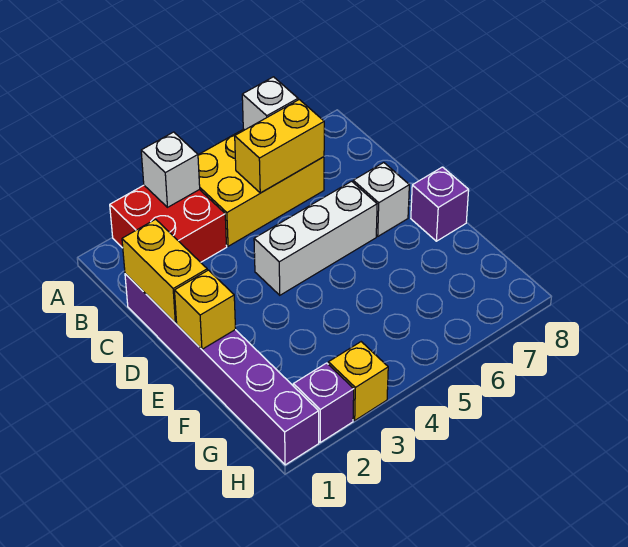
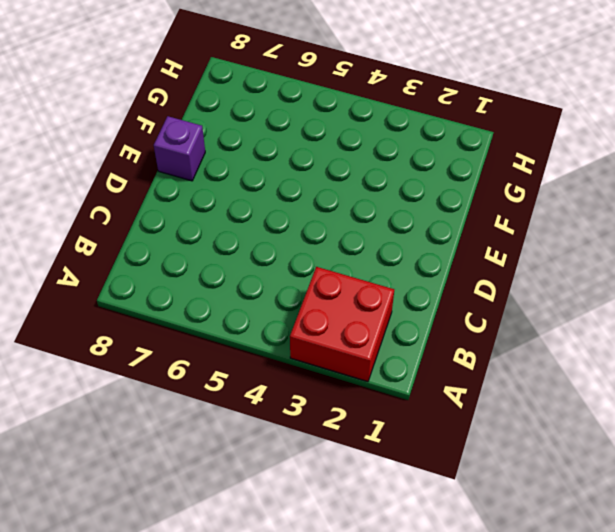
none -> yellow brick A4:B6 level 1
none -> purple brick C1:H1 level 1
none -> white brick D4:D6 level 1

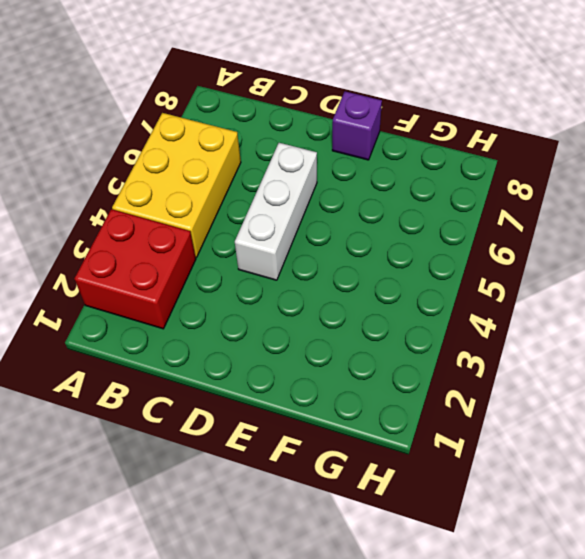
none -> purple brick C1:H1 level 1
none -> white brick D7 level 1
none -> purple brick H2 level 1

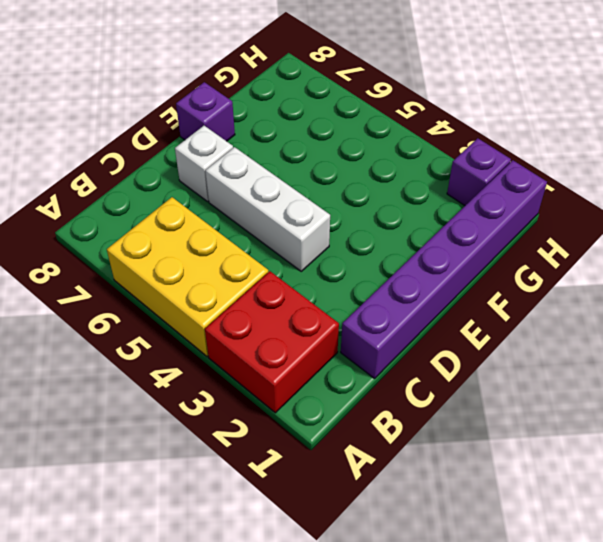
none -> yellow brick H3 level 1
none -> white brick A3 level 2
none -> white brick A6 level 2

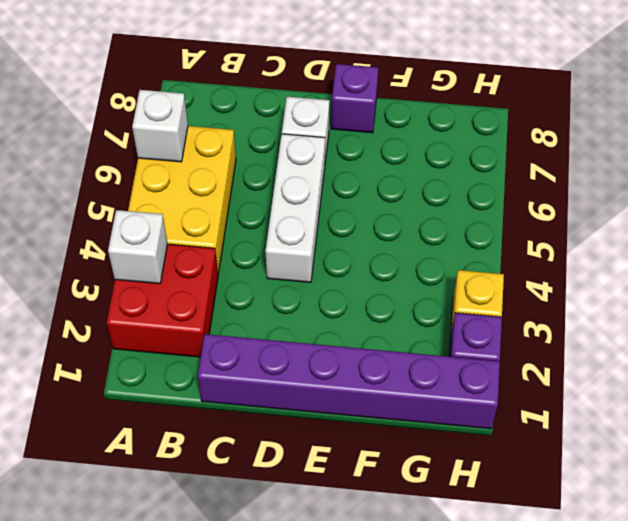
none -> yellow brick B5:B6 level 2
none -> yellow brick C1:D1 level 2
none -> yellow brick E1 level 2

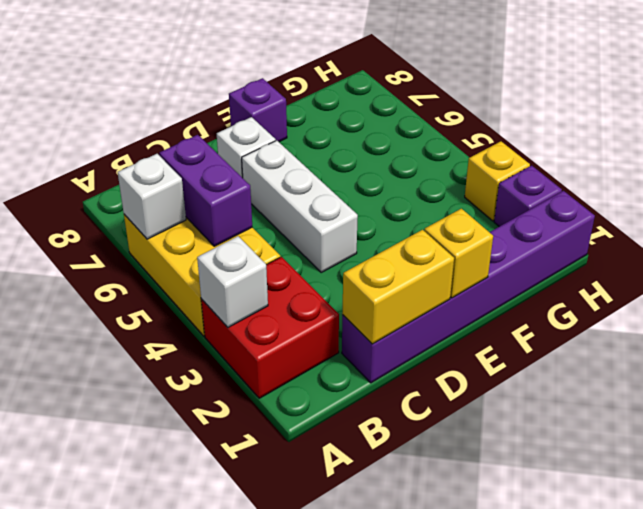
purple brick B5:B6 level 2 -> yellow brick B5:B6 level 2

